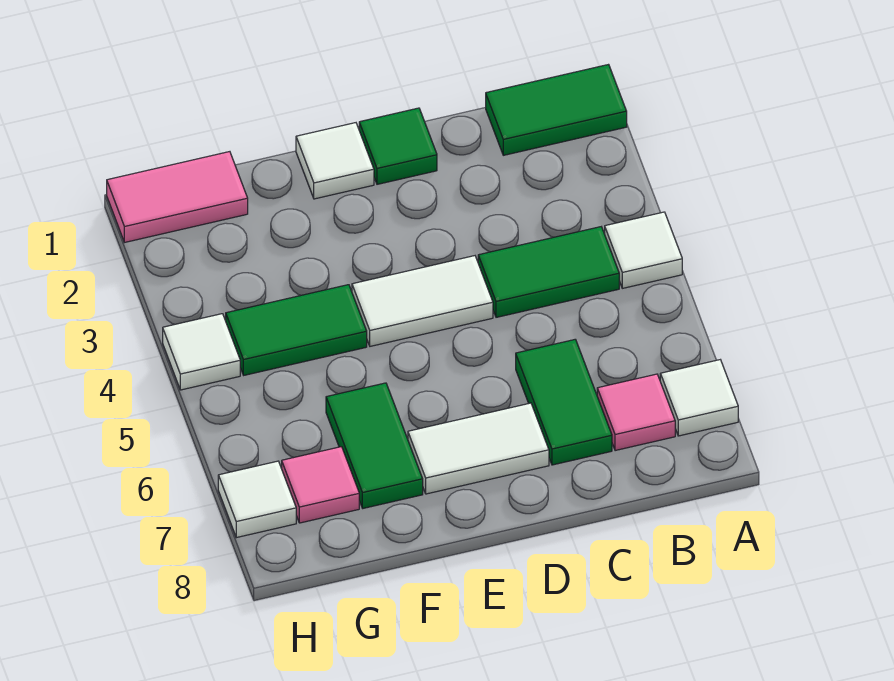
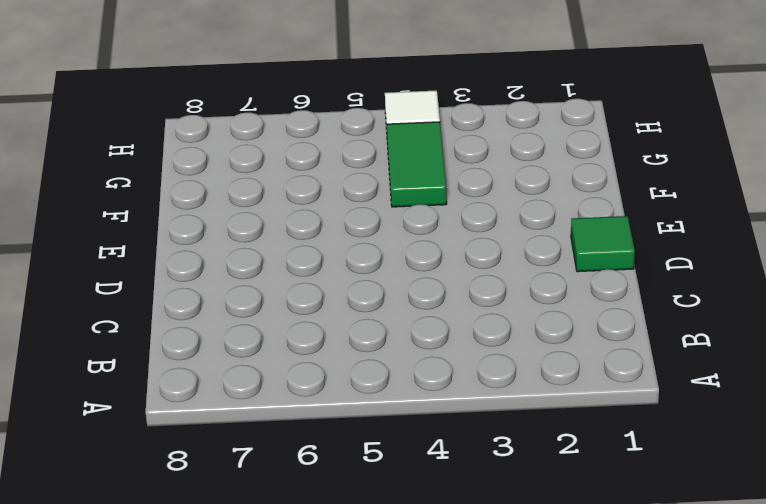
none -> green tile A1:B1 level 1
none -> white tile A4 level 1
none -> white tile A7 level 1

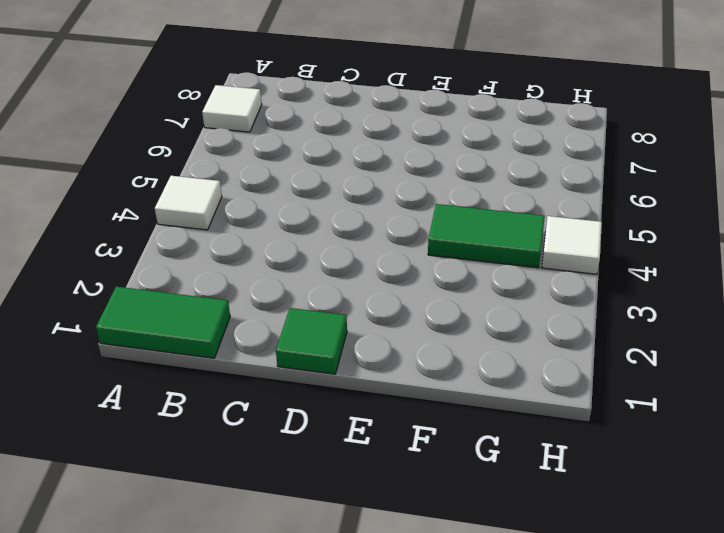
none -> green tile B4:C4 level 1
none -> pink tile B7 level 1
none -> green tile C6:C7 level 1

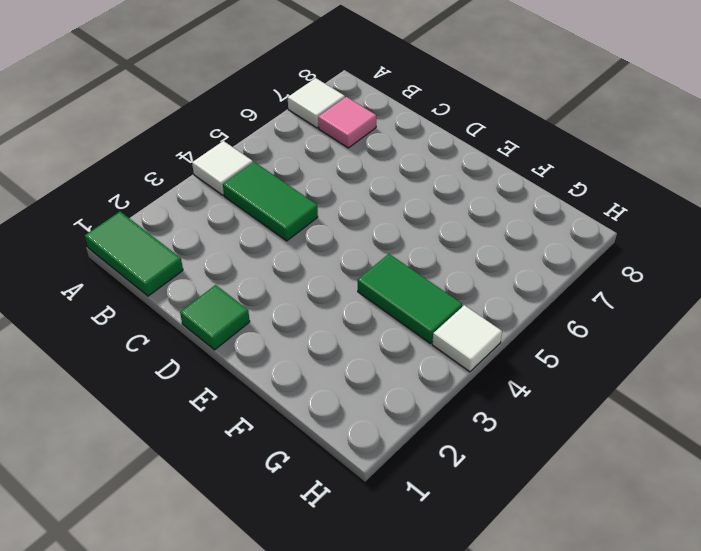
none -> green tile C6:C7 level 1
none -> white tile D4:E4 level 1
none -> white tile D7:E7 level 1

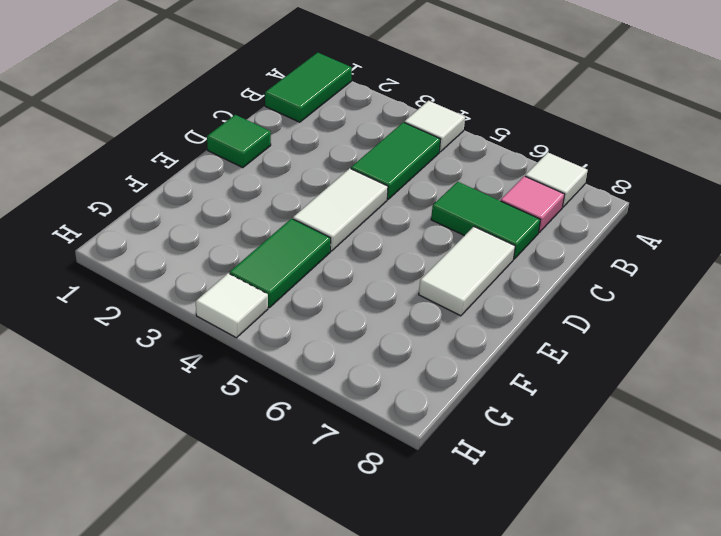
none -> white tile E1 level 1
none -> green tile F6:F7 level 1
none -> pink tile G1:H1 level 1

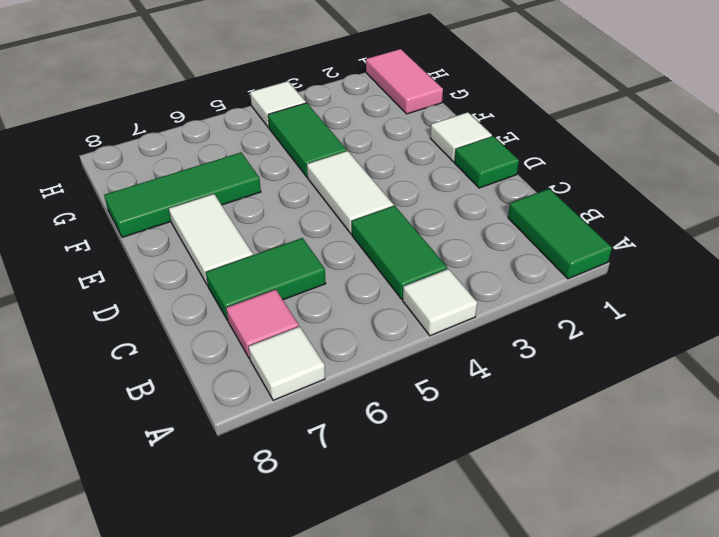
green tile F6:F8 level 1 -> green tile F6:F7 level 1
none -> pink tile G7 level 1
none -> white tile H7 level 1

